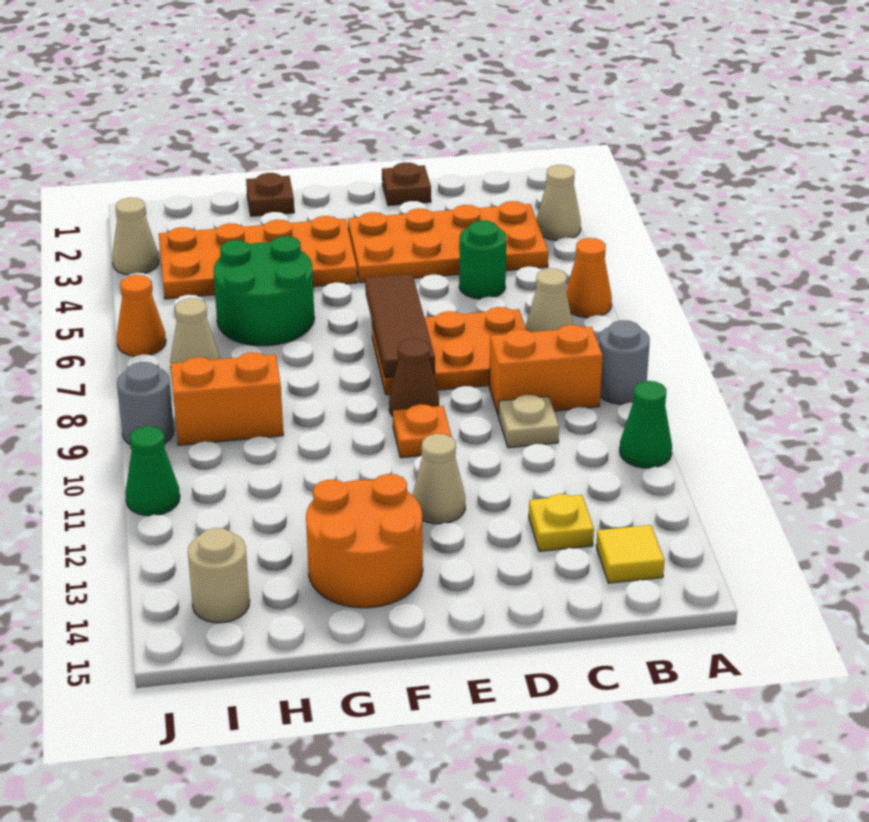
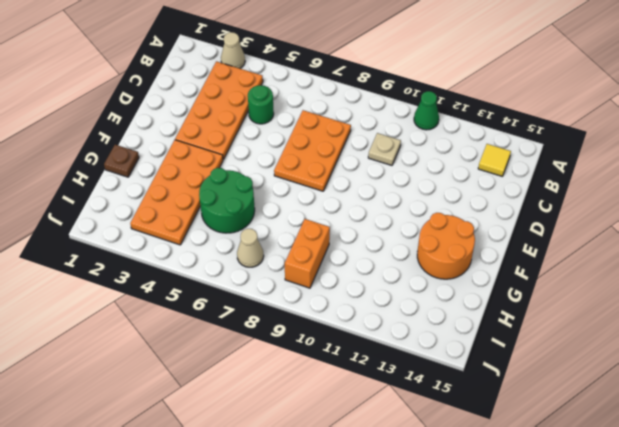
none -> orange cone A6 level 1
none -> grey round brick A9 level 1
none -> tan cone B7 level 1

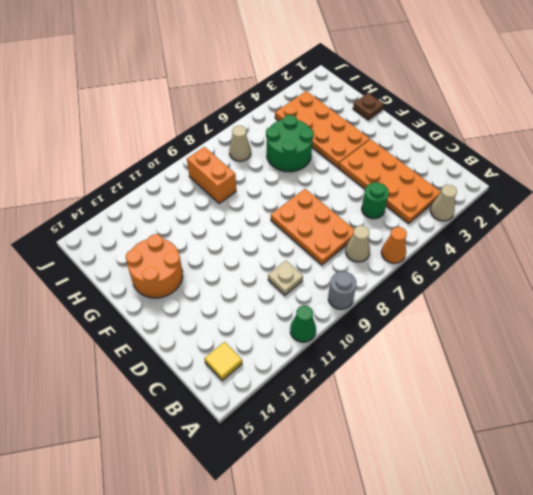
none -> orange brick B9:C9 level 1
none -> yellow plate C13 level 1
none -> brown plate D1 level 1

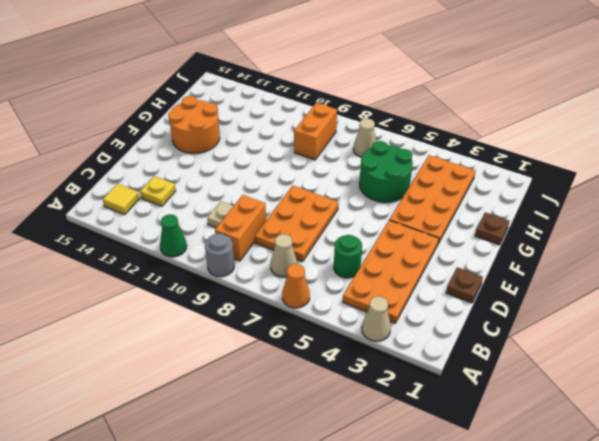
none -> brown cone E9 level 1
none -> orange plate E10 level 1
none -> tan cone E12 level 1

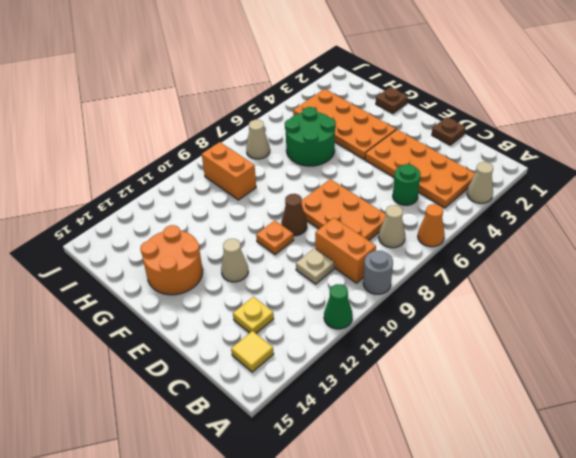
none -> tan round brick I14 level 1
none -> tan cone J3 level 1
none -> orange cone J6 level 1

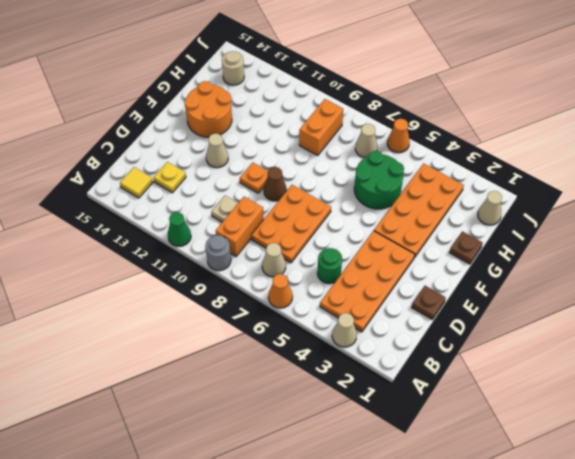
tan cone I1 level 1 -> tan cone J3 level 1
none -> grey round brick J9 level 1
none -> green cone J11 level 1
none -> brown tile E6:E8 level 2

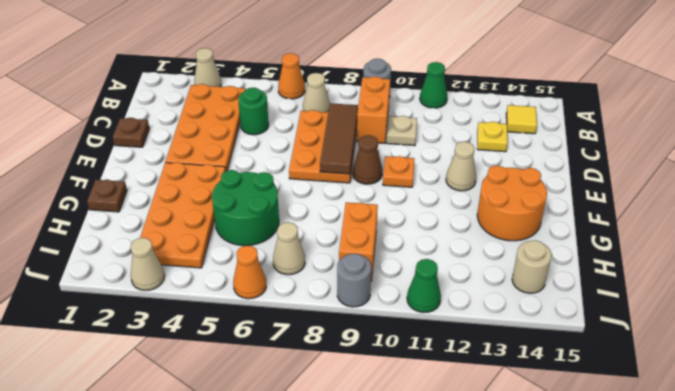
brown tile C8:E8 level 2 -> brown tile E6:E8 level 2

